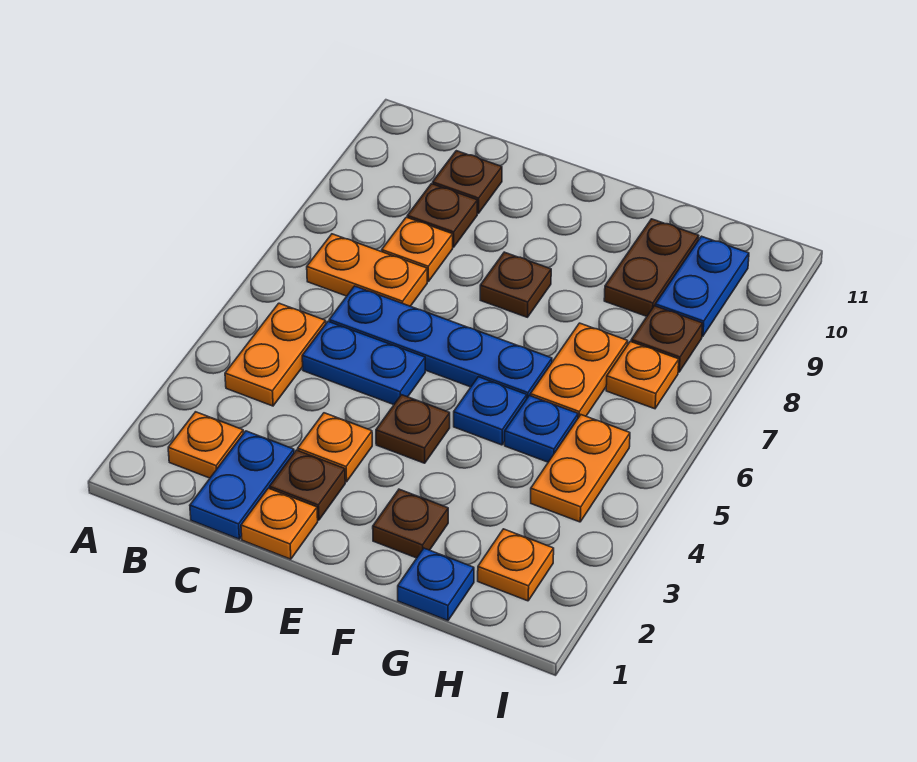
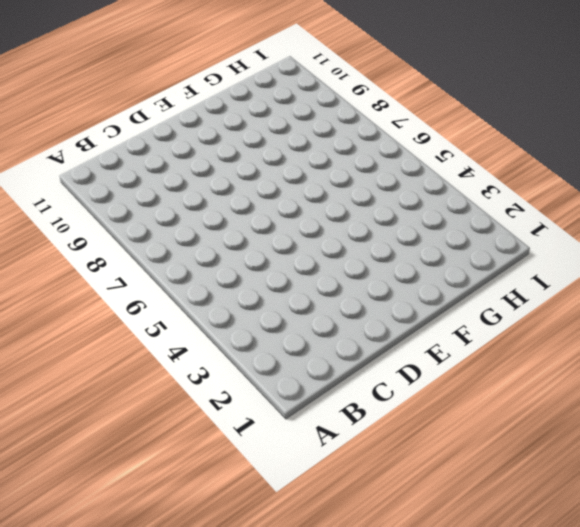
none -> orange plate B2 level 1
none -> orange plate B4:B5 level 1
none -> orange plate B7:C7 level 1

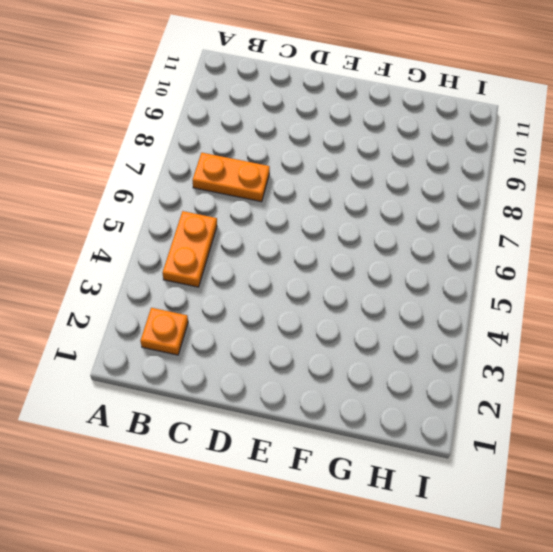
none -> blue plate C1:C2 level 1
none -> blue plate C5:D5 level 1
none -> blue plate C6:F6 level 1

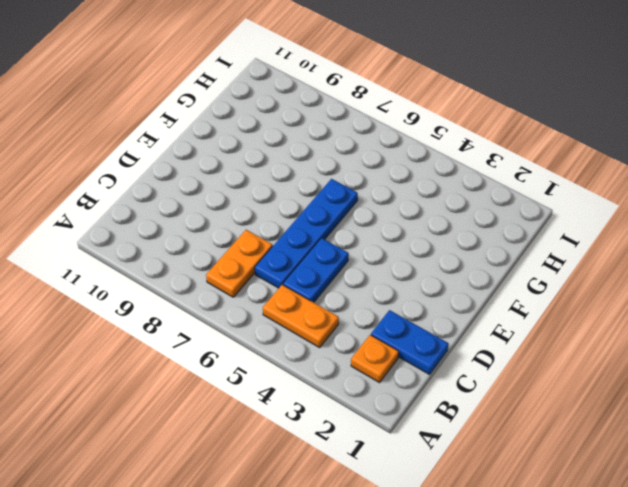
none -> orange plate C8 level 1
none -> brown plate C9 level 1
none -> brown plate C10 level 1

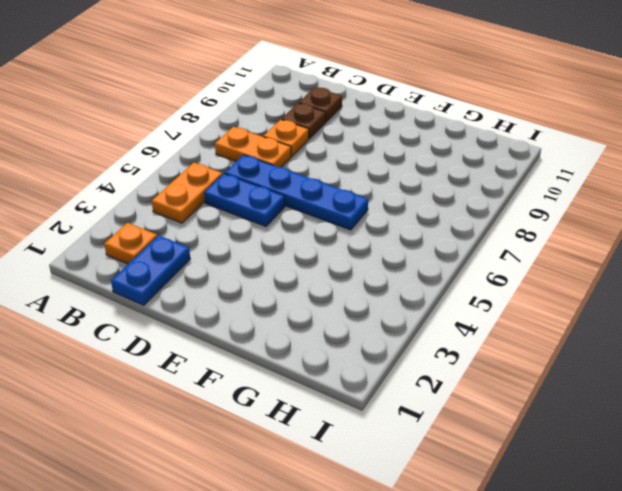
none -> orange plate D1 level 1
none -> brown plate D2 level 1
none -> orange plate D3 level 1

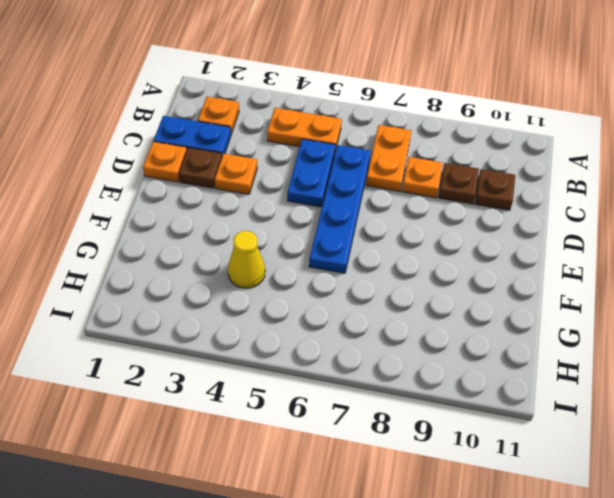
yellow cone G4 level 1 -> none
none -> brown plate E4 level 1
none -> brown plate E8 level 1
none -> brown plate F2 level 1

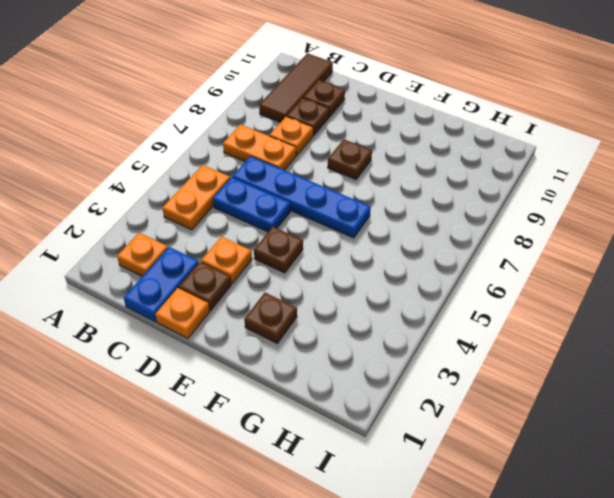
brown tile B9:B11 level 1 -> none
none -> blue plate F5 level 1
none -> blue plate G1 level 1
none -> blue plate G5 level 1

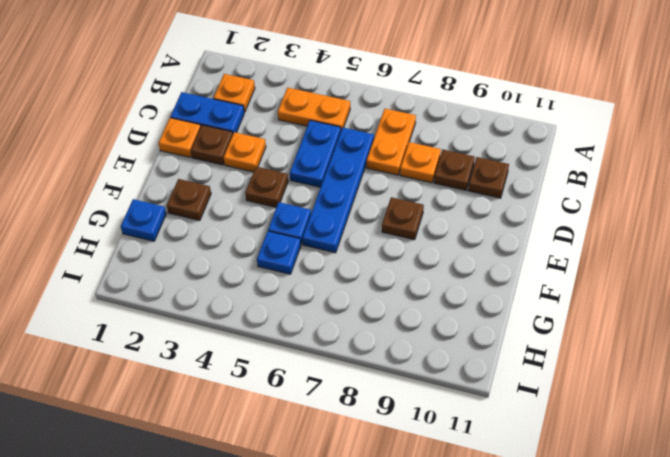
none -> orange plate G6:G7 level 1
none -> brown plate G9:G10 level 1
none -> orange plate H2 level 1

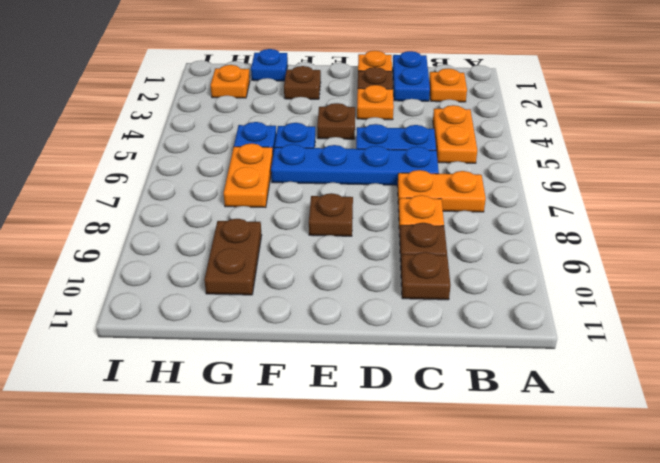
none -> orange plate H4:H5 level 1
none -> orange plate H7 level 1
none -> brown plate H8 level 1

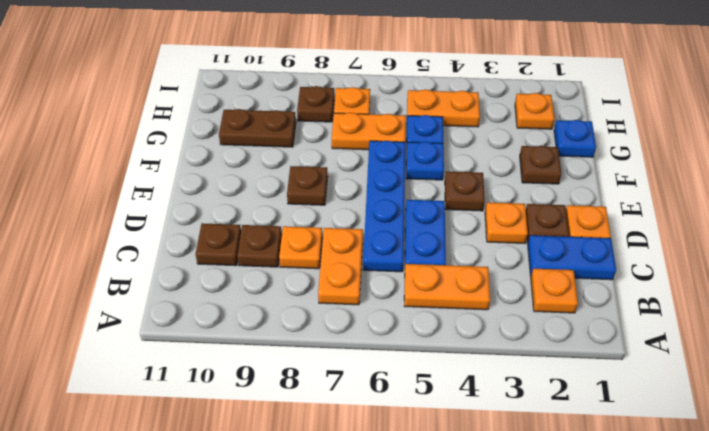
none -> blue plate H9:H10 level 1

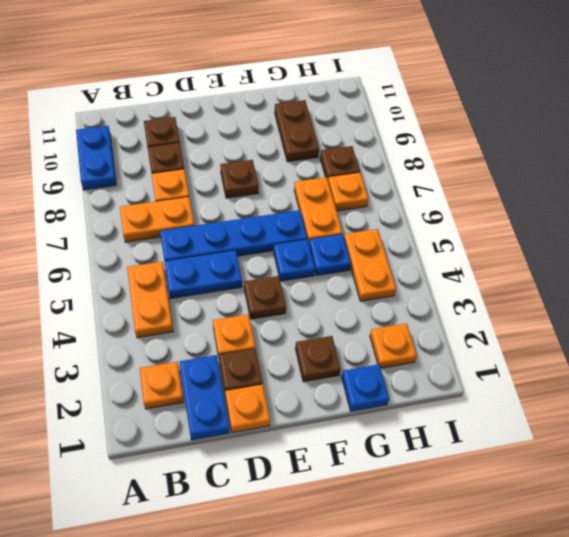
blue plate A9:A10 level 1 -> blue plate H9:H10 level 1

